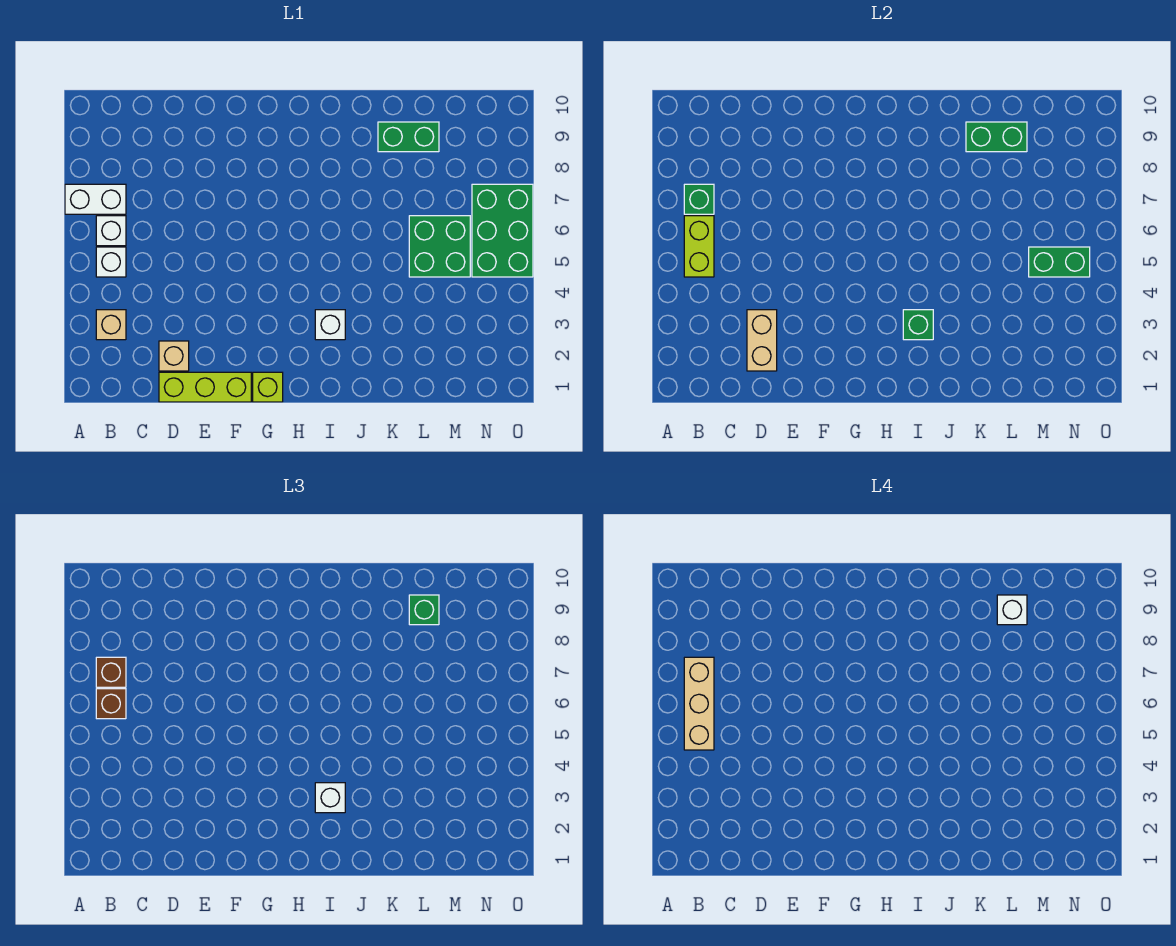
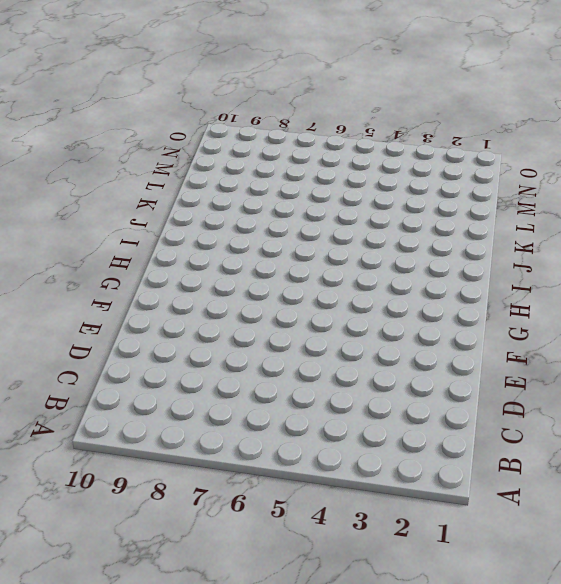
none -> white brick A7:B7 level 1
none -> tan brick B3 level 1
none -> white brick B5 level 1

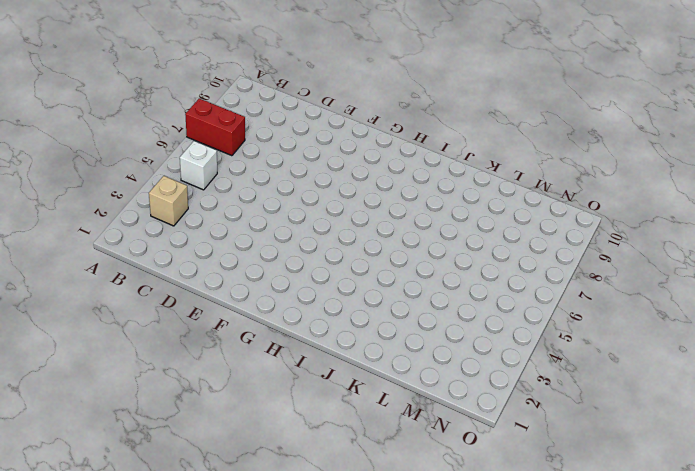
red brick A7:B7 level 1 -> white brick A7:B7 level 1
none -> white brick B6 level 1
none -> lime brick D1:F1 level 1
none -> tan brick D2 level 1

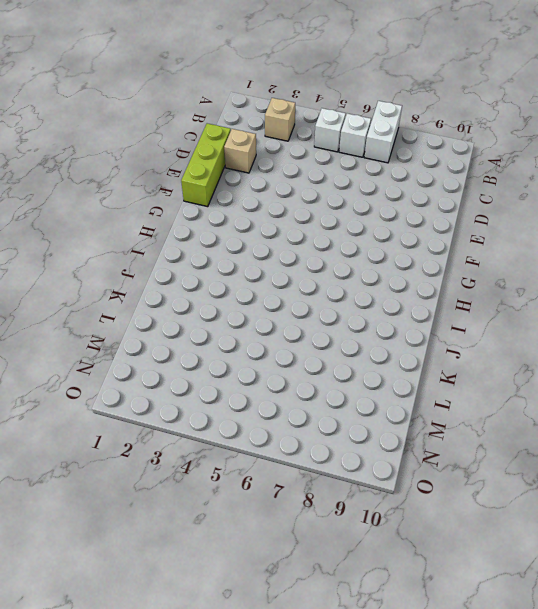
none -> lime brick G1 level 1
none -> white brick I3 level 1
none -> green brick K9:L9 level 1

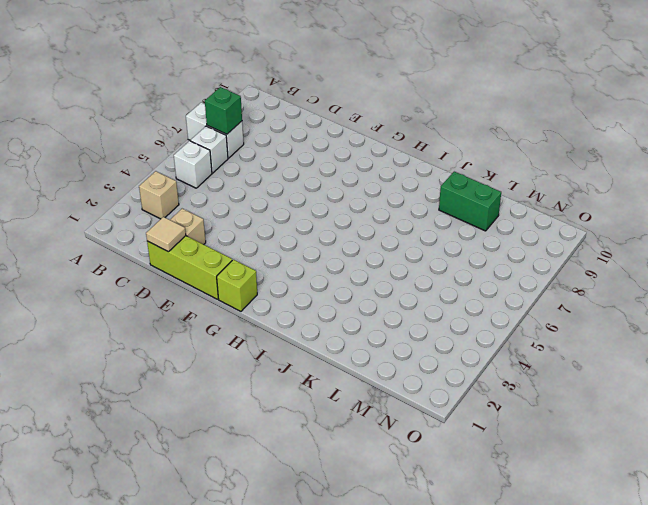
tan tile D1 level 2 -> none
none -> white brick I3 level 1
none -> green brick L5:M6 level 1
none -> green brick N5:O7 level 1

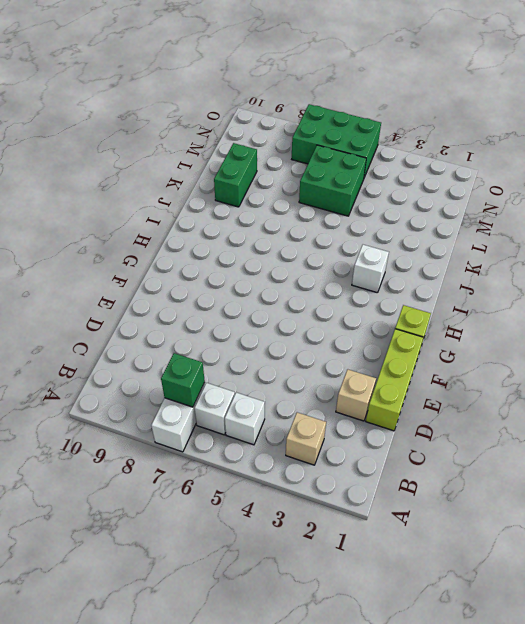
none -> lime brick B5:B6 level 2
none -> tan brick D2:D3 level 2
none -> green brick I3 level 2

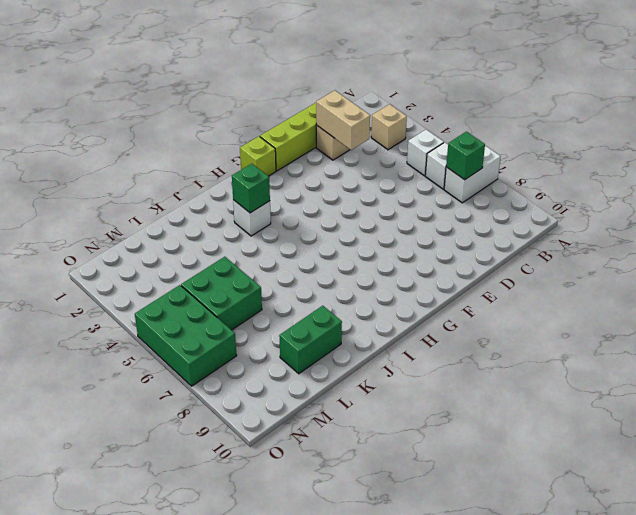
none -> lime brick B5:B6 level 2
none -> green brick K9:L9 level 2
none -> green brick M5:N5 level 2

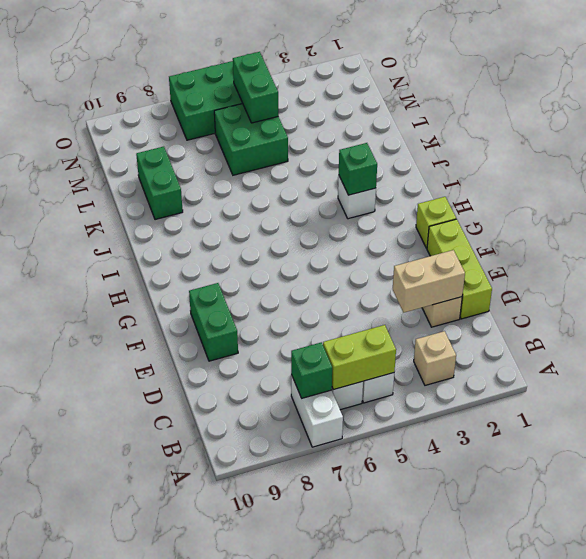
green brick E9:F9 level 1 -> green brick K9:L9 level 2
none -> brown brick B6 level 3
none -> brown brick B7 level 3
none -> white brick I3 level 3

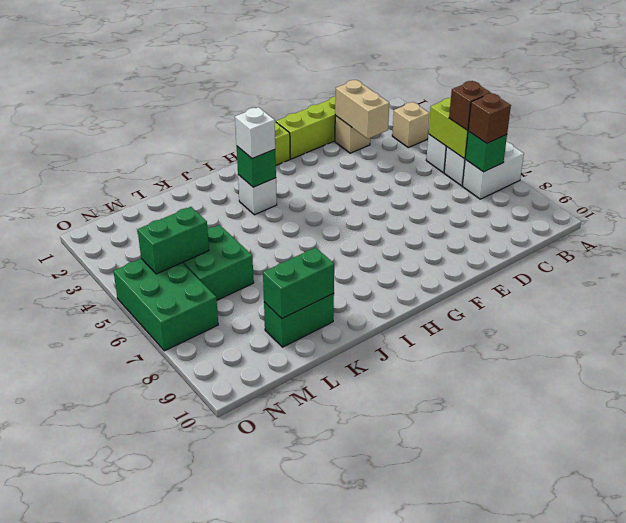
none -> green brick L9 level 3
none -> tan brick B5:B7 level 4
none -> white brick L9 level 4

